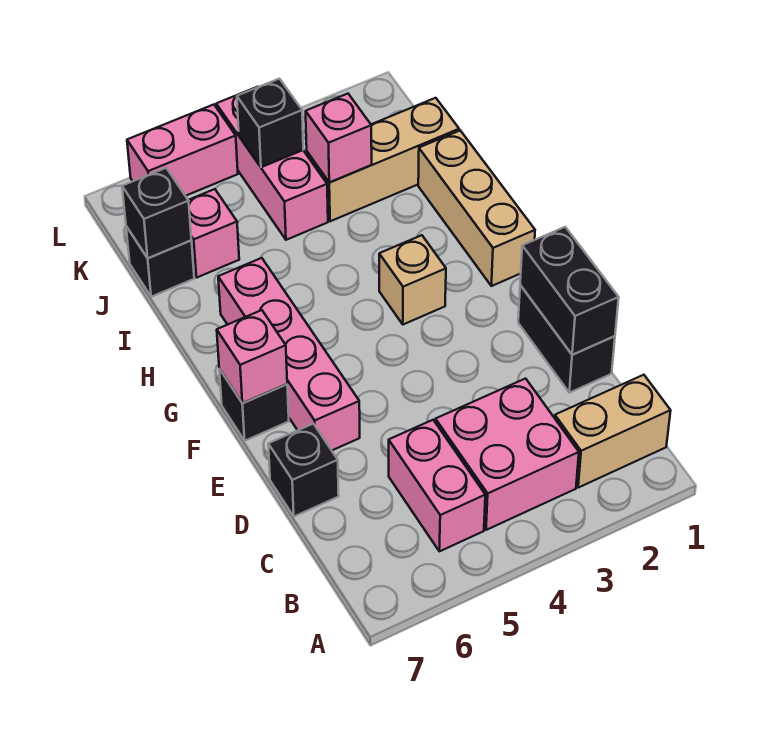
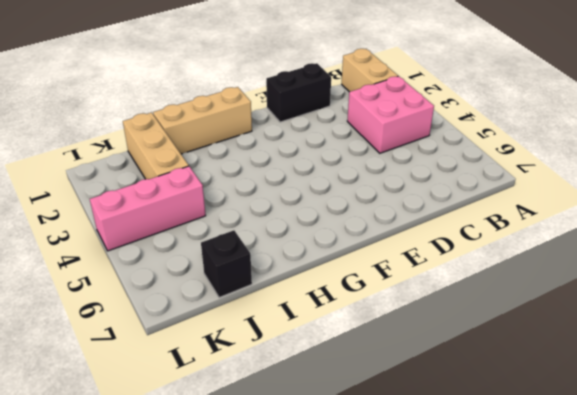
none -> pink brick B5:C5 level 1
none -> black brick D7 level 1
none -> pink brick E6:H6 level 1

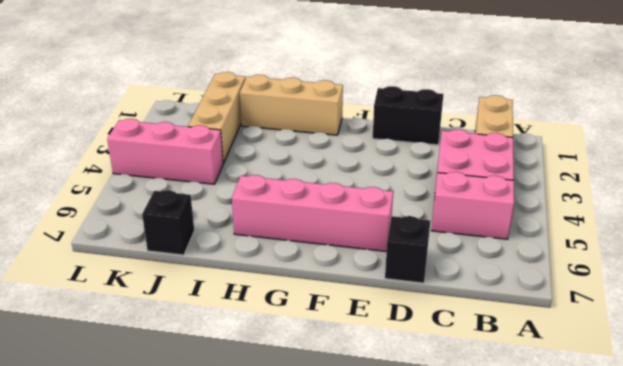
none -> black brick F7 level 1
none -> tan brick G3 level 1
none -> pink brick J6 level 1

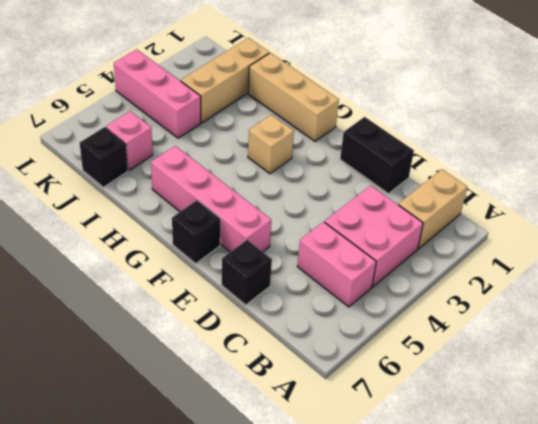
none -> pink brick L5:L6 level 1
none -> black brick D1:E1 level 2
none -> pink brick F7 level 2

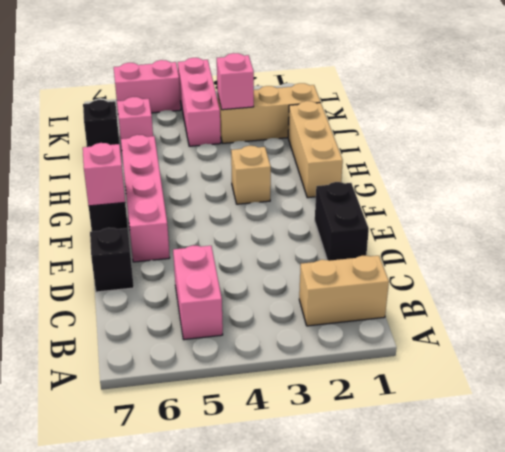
none -> pink brick B3:C4 level 1
none -> black brick D1:E1 level 2
none -> black brick J7 level 2

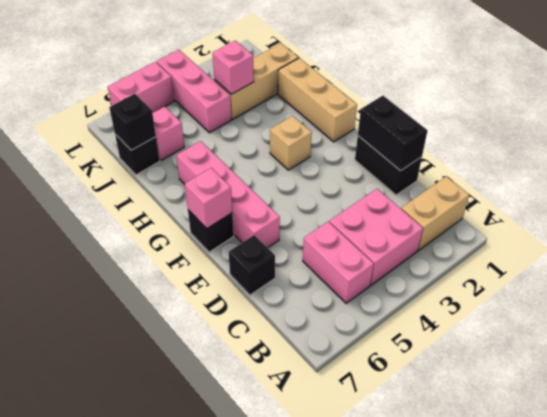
none -> black brick K4 level 2

